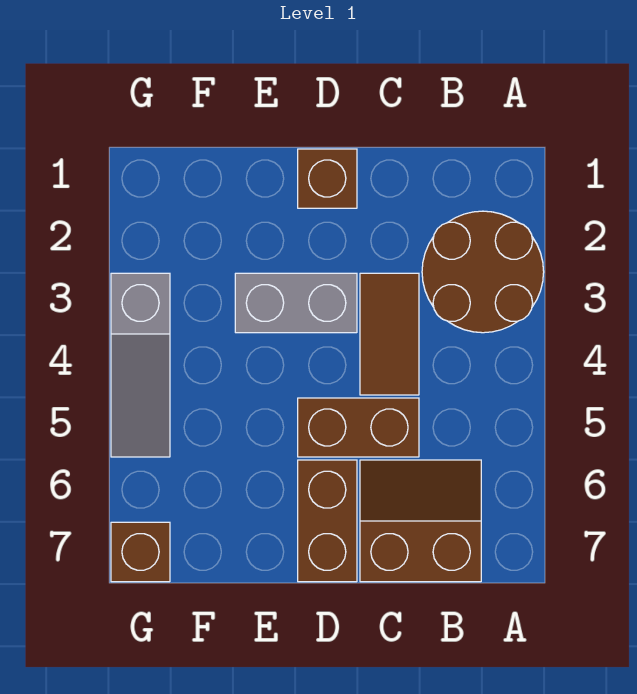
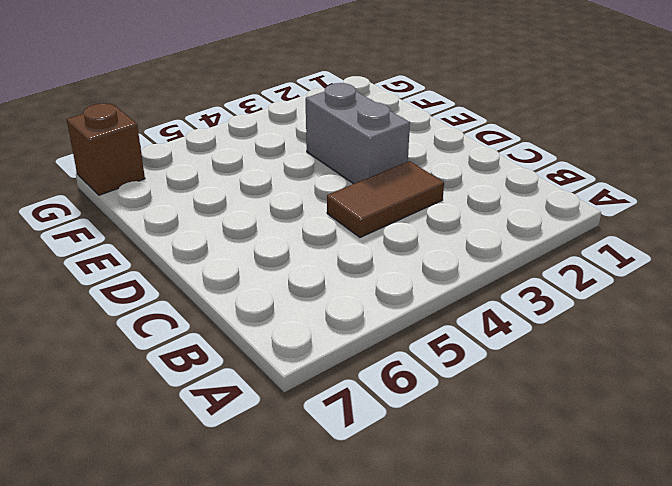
none -> brown round brick A2:B3 level 1
none -> brown slope B6:C7 level 1 top 7

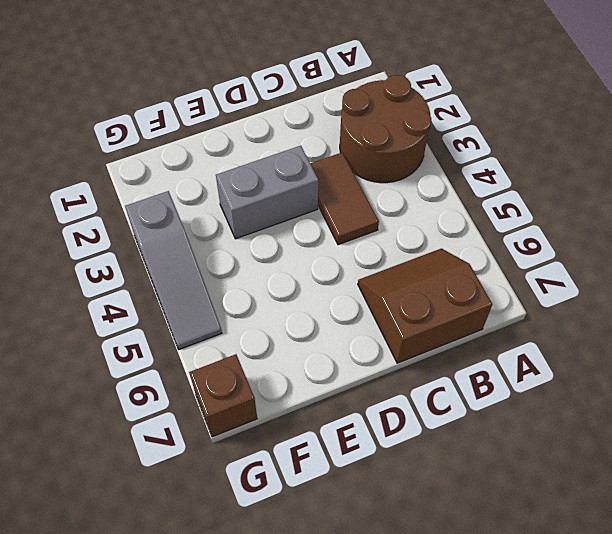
none -> brown brick C5:D5 level 1
none -> brown brick D1 level 1

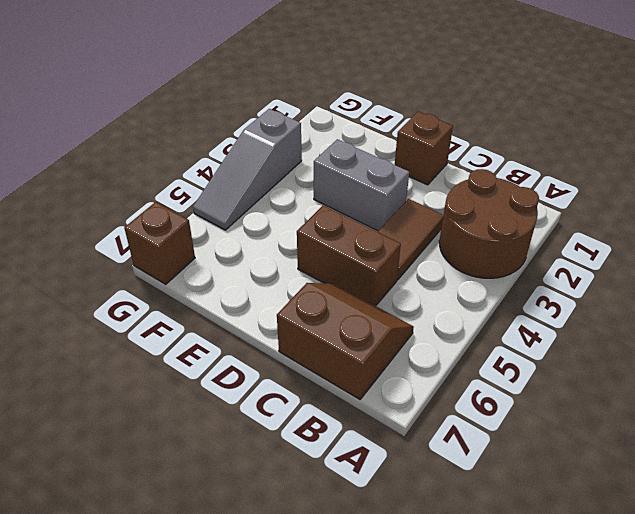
none -> brown brick D6:D7 level 1

